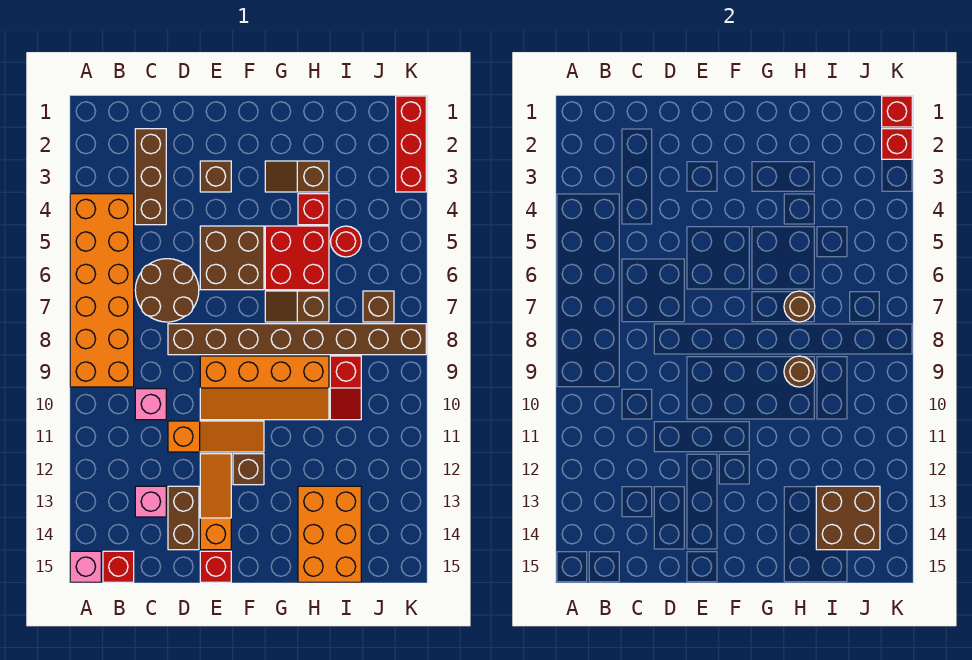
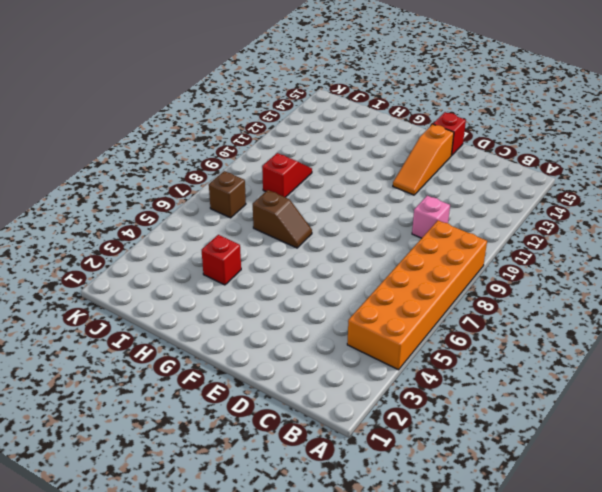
none -> pink brick A15 level 1
none -> red brick B15 level 1
none -> brown brick C2:C4 level 1
none -> brown round brick C6:D7 level 1

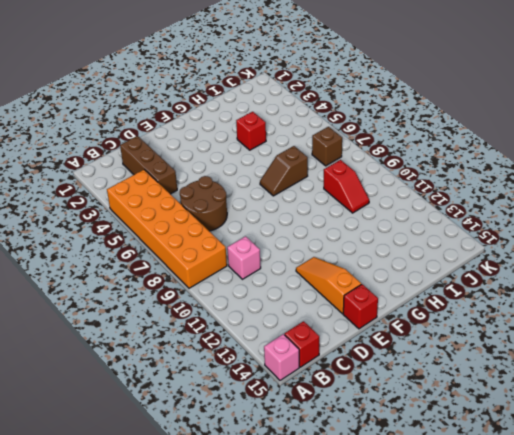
none -> pink brick C13 level 1
none -> brown brick D8:K8 level 1
none -> orange slope D11:F11 level 1 top D
none -> brown brick D13:D14 level 1

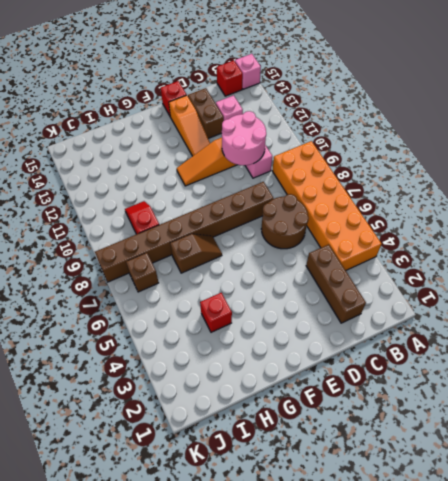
pink round brick C10:D11 level 2 -> none
none -> brown brick E3 level 1
none -> brown brick E5:F6 level 1
none -> orange slope E9:H10 level 1 top 9
none -> brown brick F12 level 1

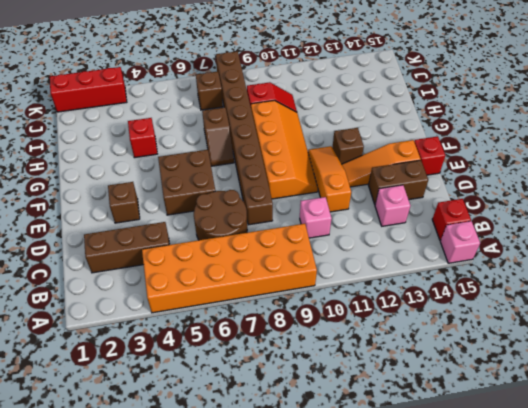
none -> brown slope G3:H3 level 1 top H
none -> red brick G5:H6 level 1
none -> orange brick H13:I15 level 1
none -> red round brick I5 level 1

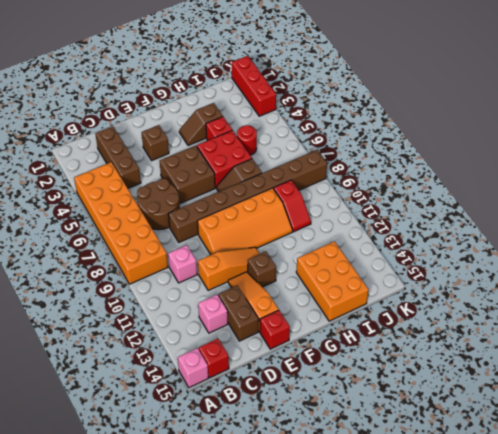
none -> brown brick J7 level 1
none -> brown round brick H7 level 2
none -> brown round brick H9 level 2
none -> brown brick I13:J14 level 2

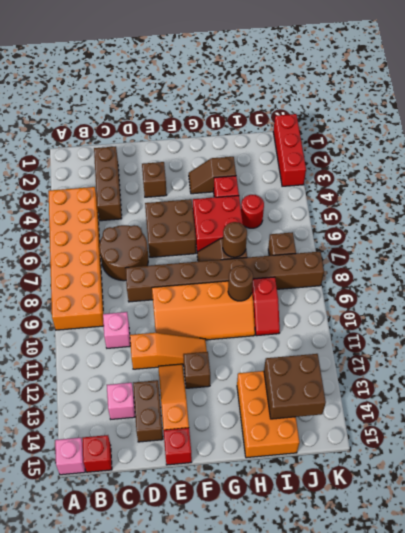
none -> red brick K1 level 2
none -> red brick K2 level 2

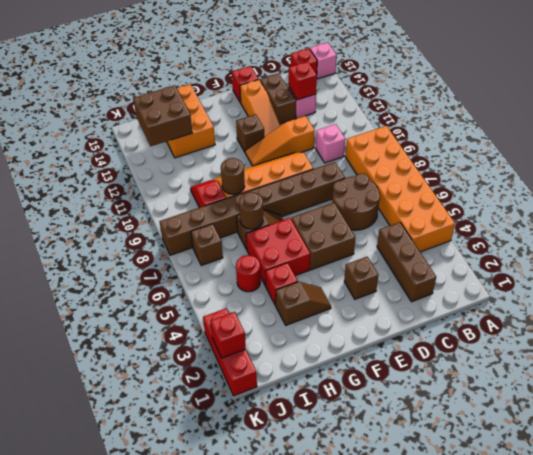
red brick C13 level 2 -> red brick K1 level 2

